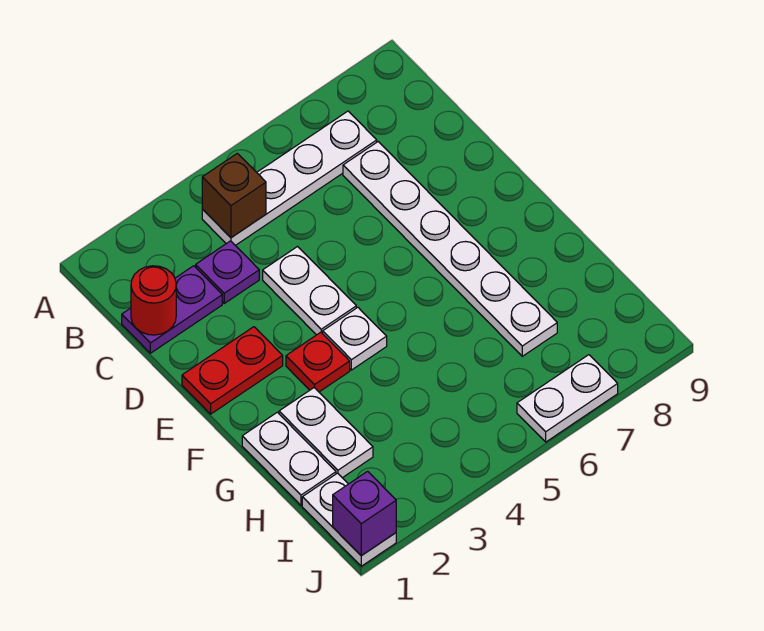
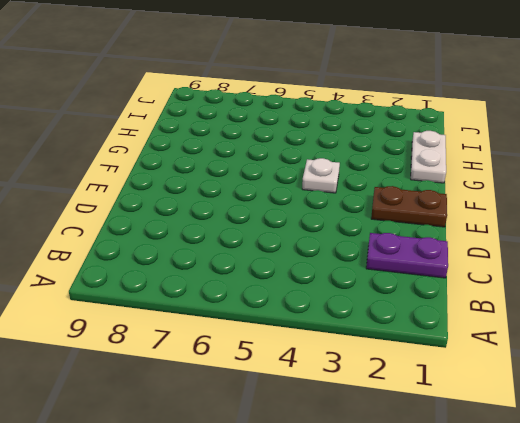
brown plate E1:E2 level 1 -> red plate E1:E2 level 1
none -> white plate B4:B7 level 1
none -> purple plate C3 level 1
none -> white plate C7:H7 level 1

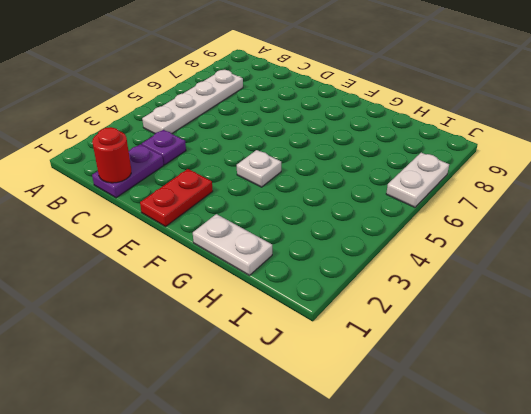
none -> white plate C7:H7 level 1
none -> white plate D4:E4 level 1
none -> red plate F3 level 1

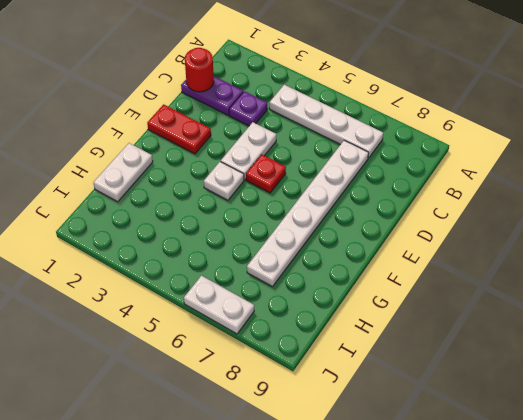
red plate E5 level 1 -> red plate F3 level 1
none -> white plate G2:H2 level 1
none -> white plate I1:J1 level 1
none -> brown brick B4 level 2

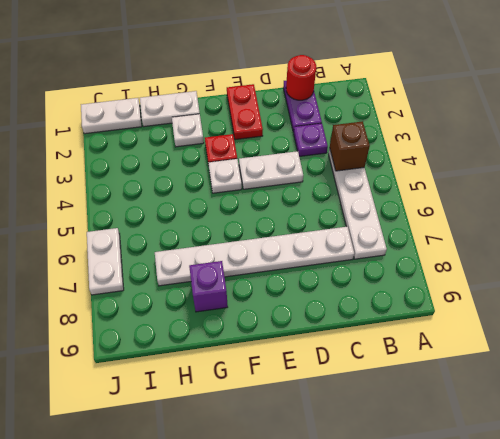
white plate G2 level 1 -> white plate G2:H2 level 1
purple brick G8 level 1 -> purple brick J1 level 2

